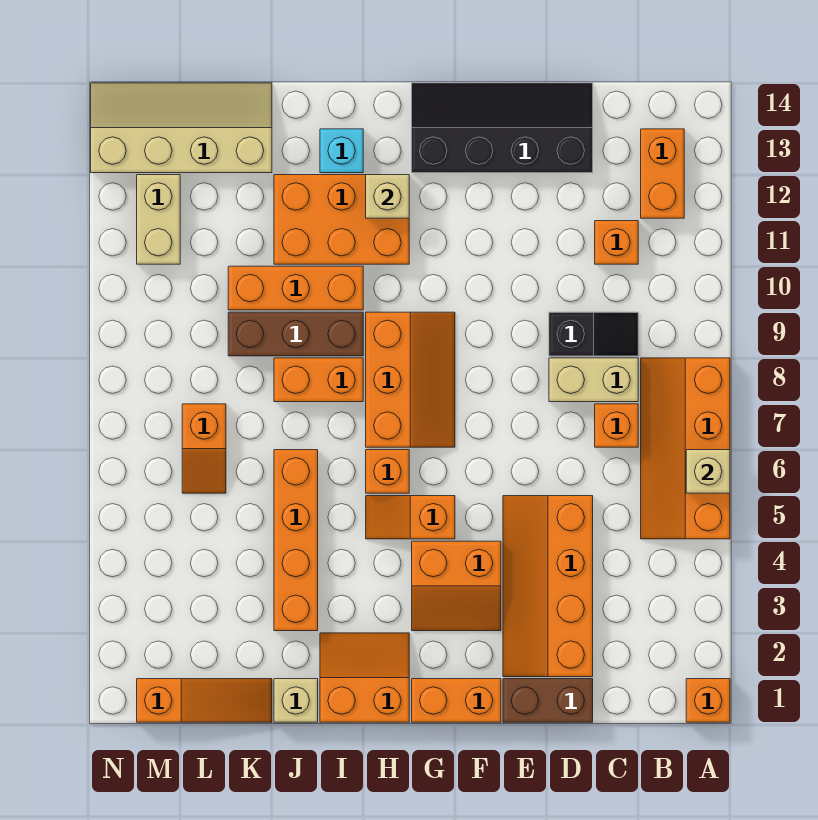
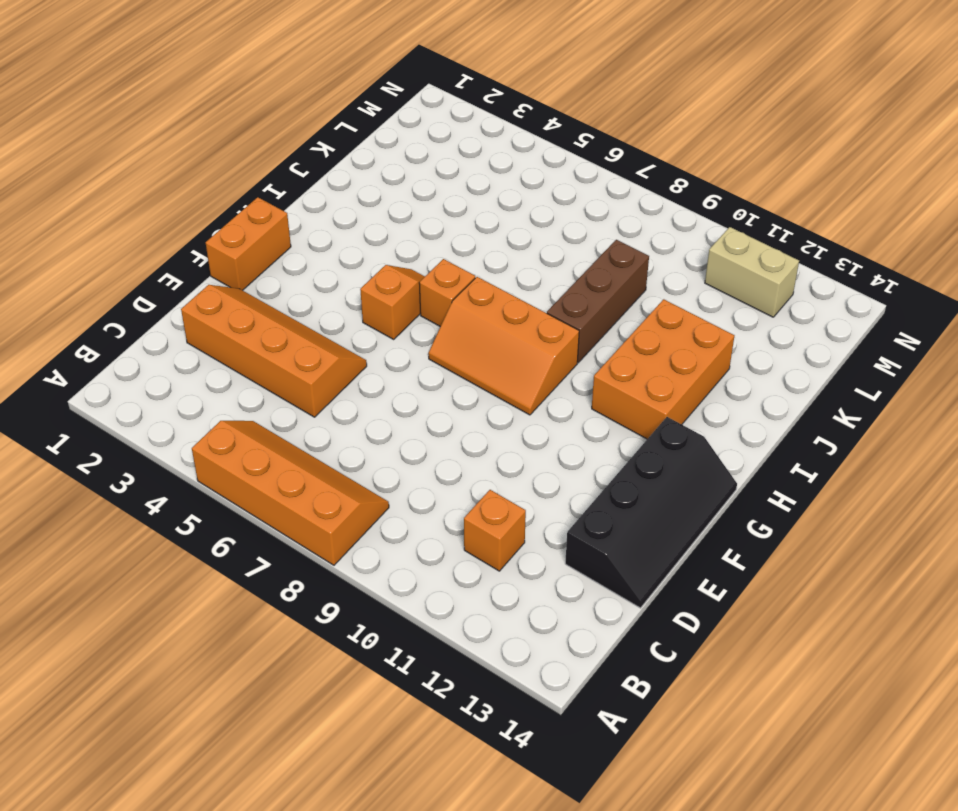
none -> orange brick A1 level 1
none -> orange brick B12:B13 level 1
none -> orange brick C7 level 1

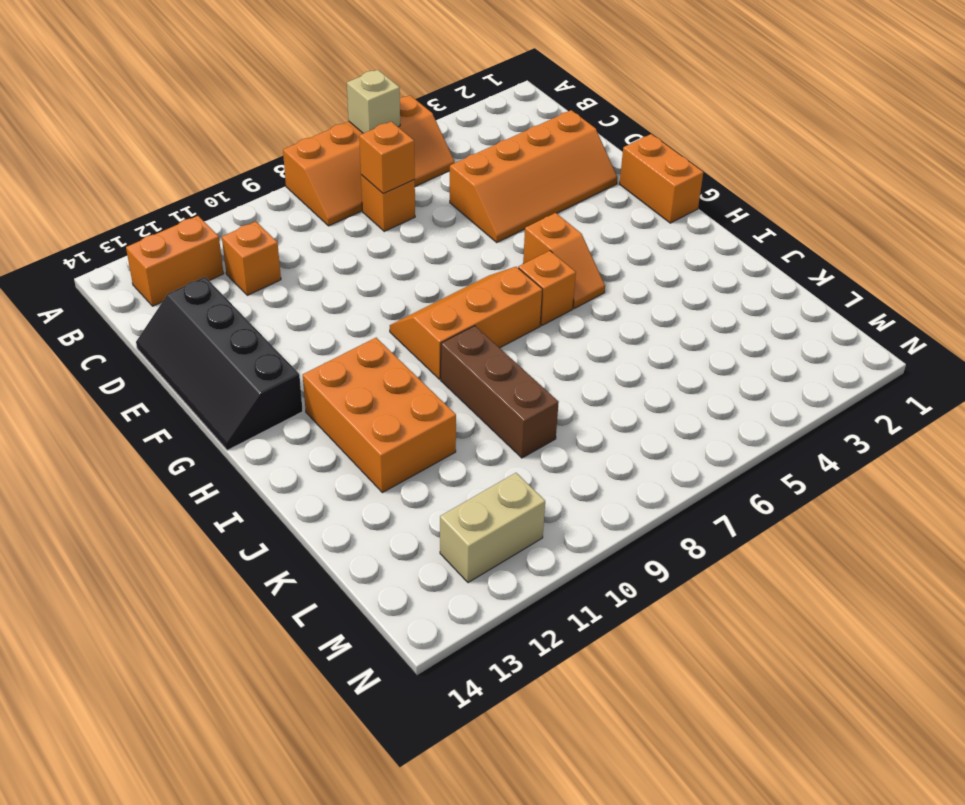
orange brick C7 level 2 -> orange brick A1 level 1
none -> tan brick C8:D8 level 1
none -> black slope C9:D9 level 1 top D
none -> brown brick D1:E1 level 1

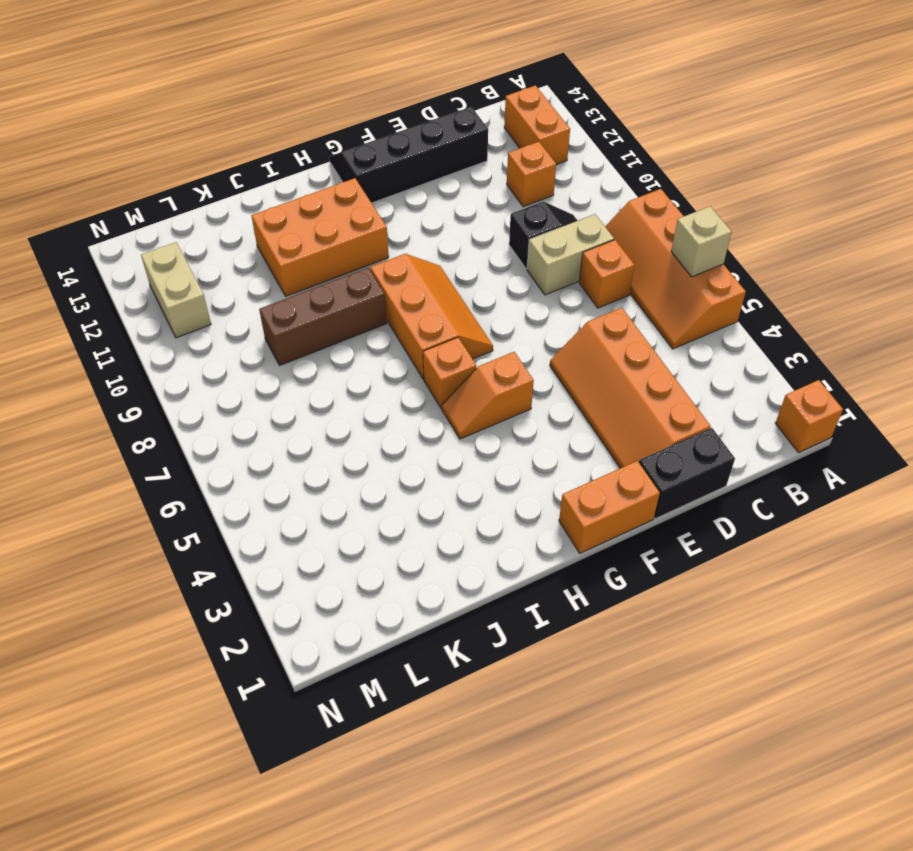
black brick D1:E1 level 1 -> brown brick D1:E1 level 1
none -> orange slope F3:G4 level 1 top 4
none -> orange slope H1:I2 level 1 top 1
none -> orange brick I8:J8 level 1

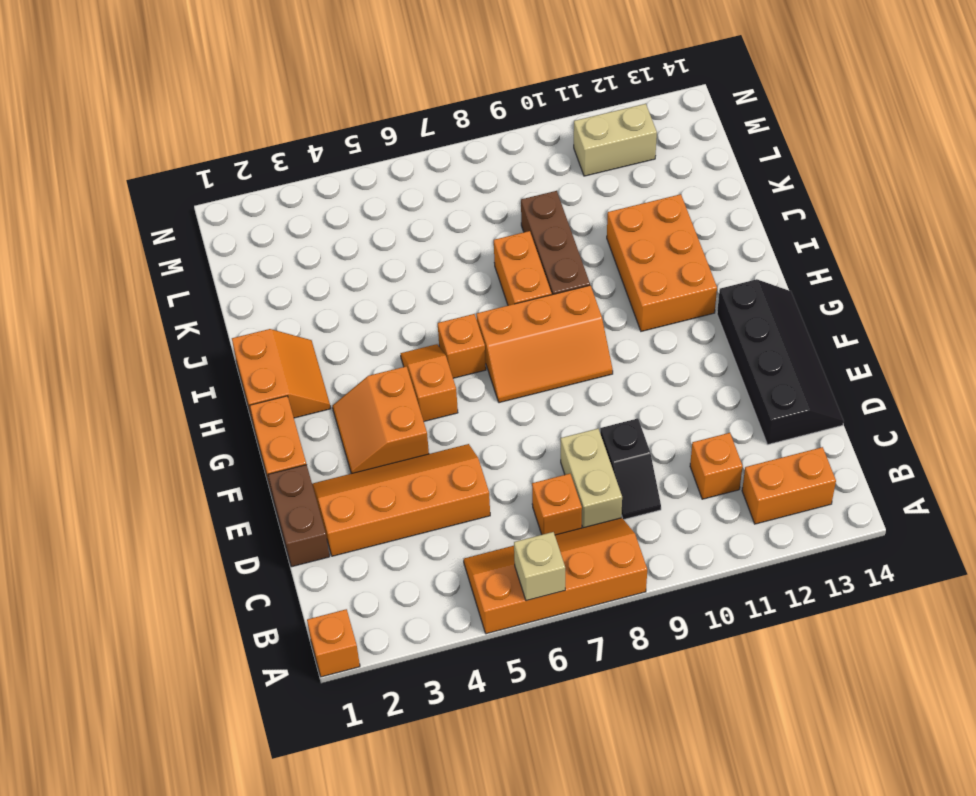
none -> orange brick I10:K10 level 1
none -> cyan brick I13 level 1
none -> tan brick J1 level 1

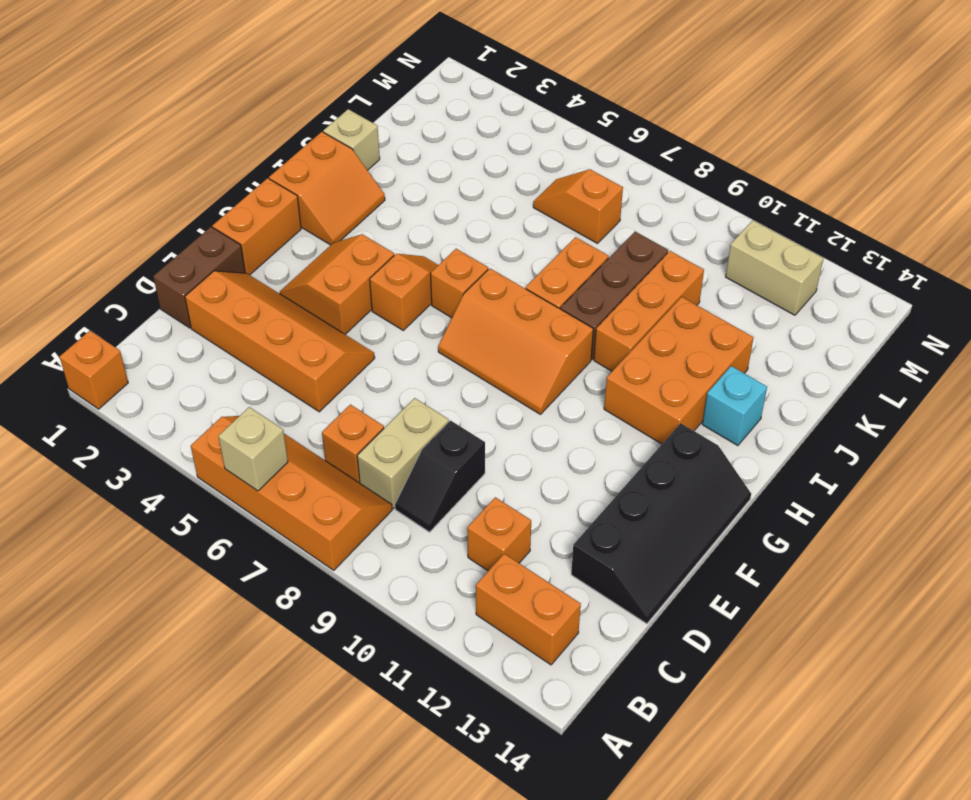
none -> orange brick J3:J6 level 1
none -> orange slope K1:M1 level 1 top M
none -> tan slope K13:N14 level 1 top 13

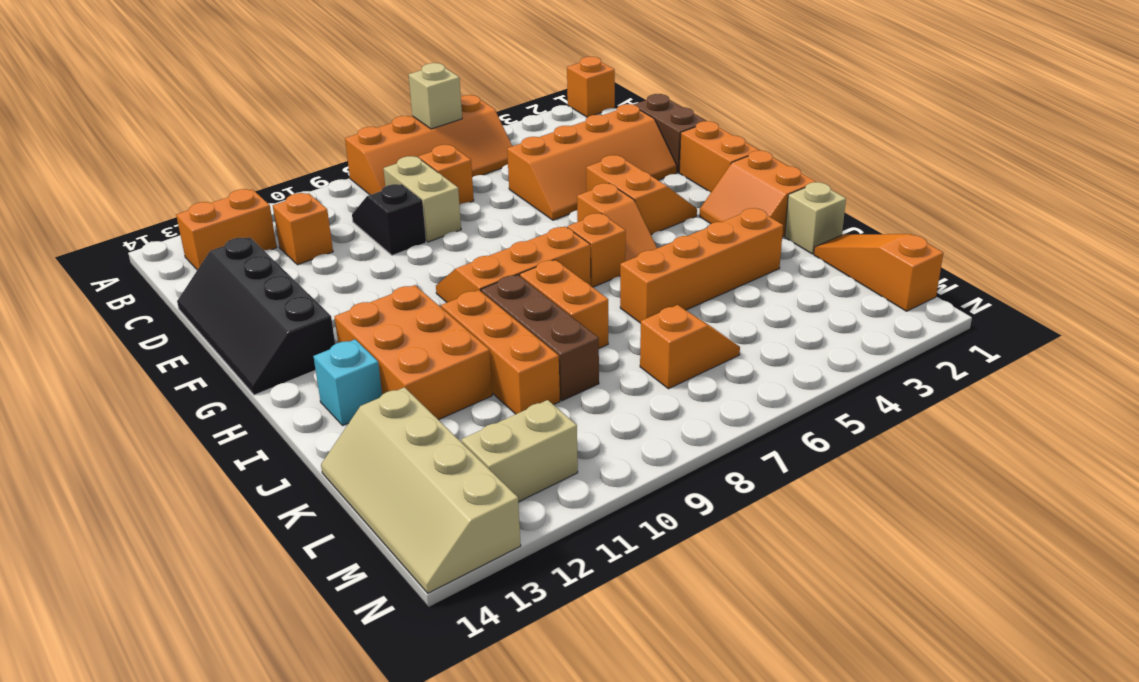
none -> tan brick H12 level 2

